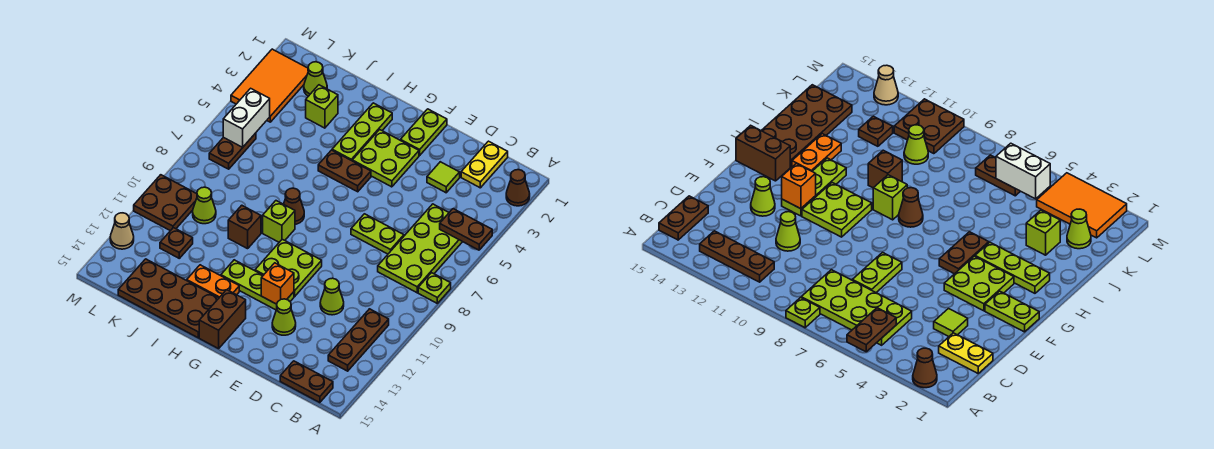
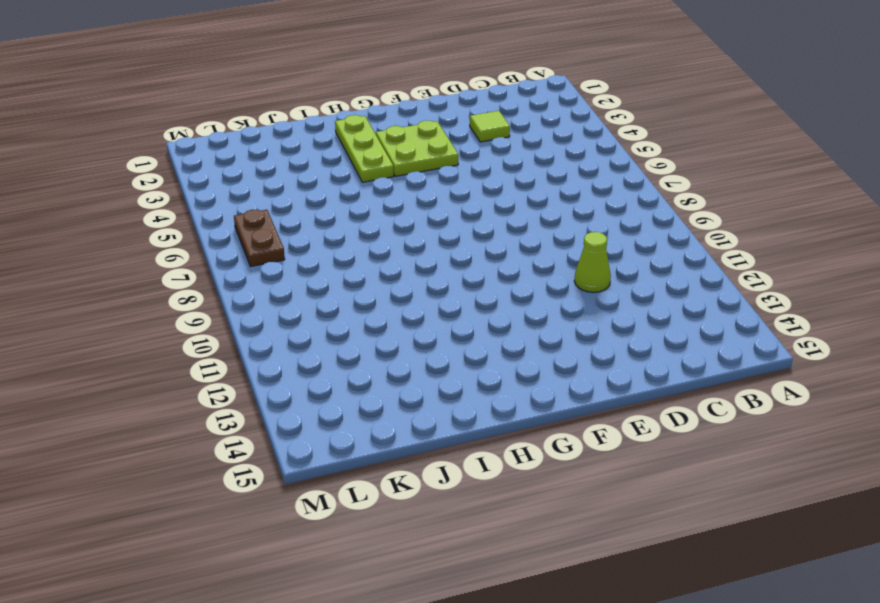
none -> brown cone A2 level 1
none -> lime plate A8 level 1
none -> lime plate B5:C8 level 1
none -> brown plate B11:B13 level 1

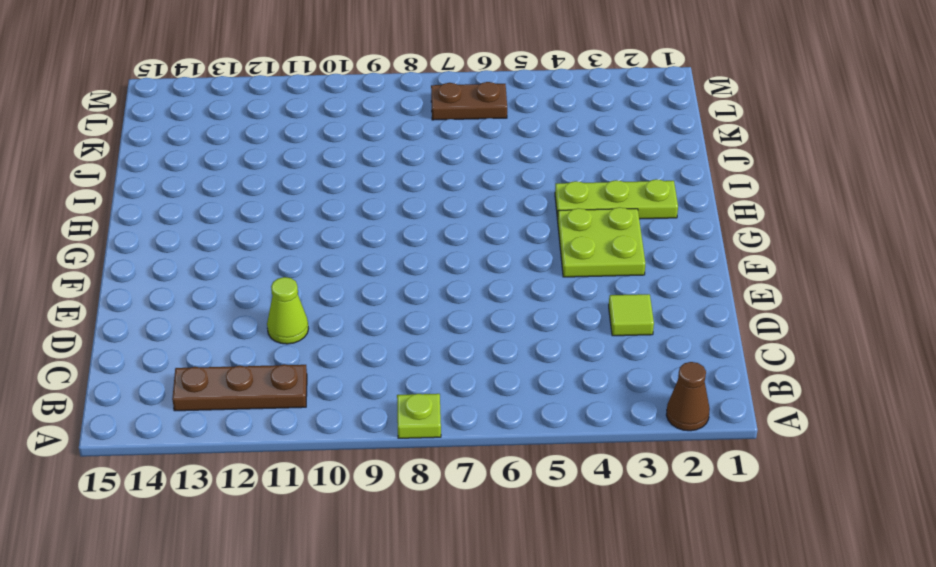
none -> lime plate B5:C8 level 1
none -> brown plate B15:C15 level 1
none -> yellow plate C1:C2 level 1
none -> lime plate D7:E7 level 1

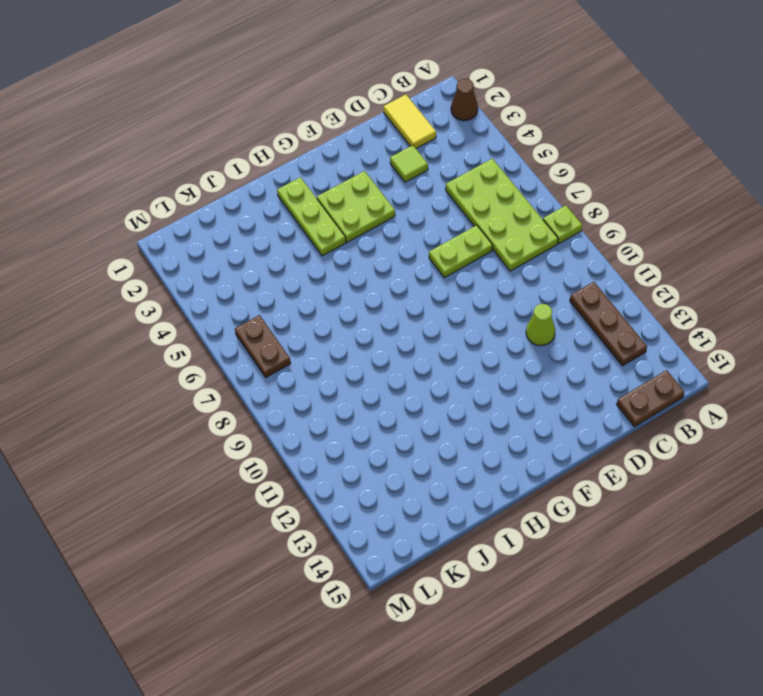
yellow tile C1:C2 level 1 -> yellow plate C1:C2 level 1
none -> lime cone E13 level 1
none -> lime plate F1:F2 level 1
none -> lime plate F10:G11 level 1
none -> lime plate F12:H12 level 1

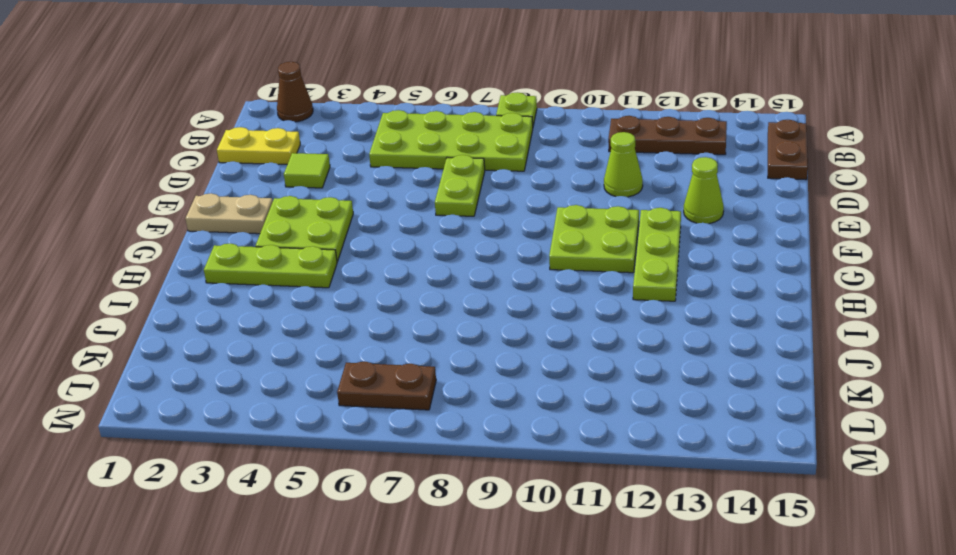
tan plate F1:F2 level 1 -> lime plate F1:F2 level 1
none -> brown plate G5:H5 level 1
none -> brown brick G14:G15 level 1
none -> brown cone H8 level 1
none -> lime brick H9 level 1

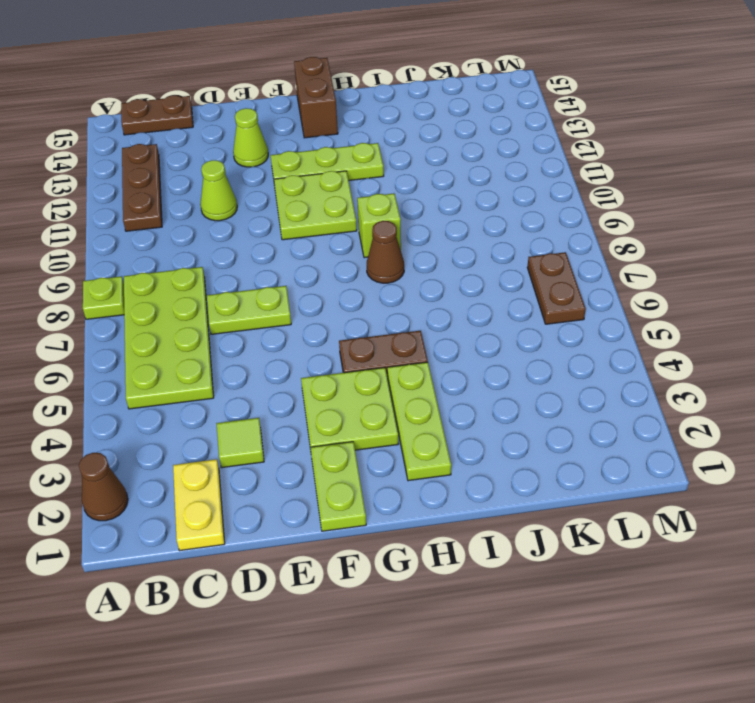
none -> orange plate H13:I13 level 1
none -> brown plate H14:K15 level 1
none -> brown brick I10 level 1
none -> lime brick J3 level 1

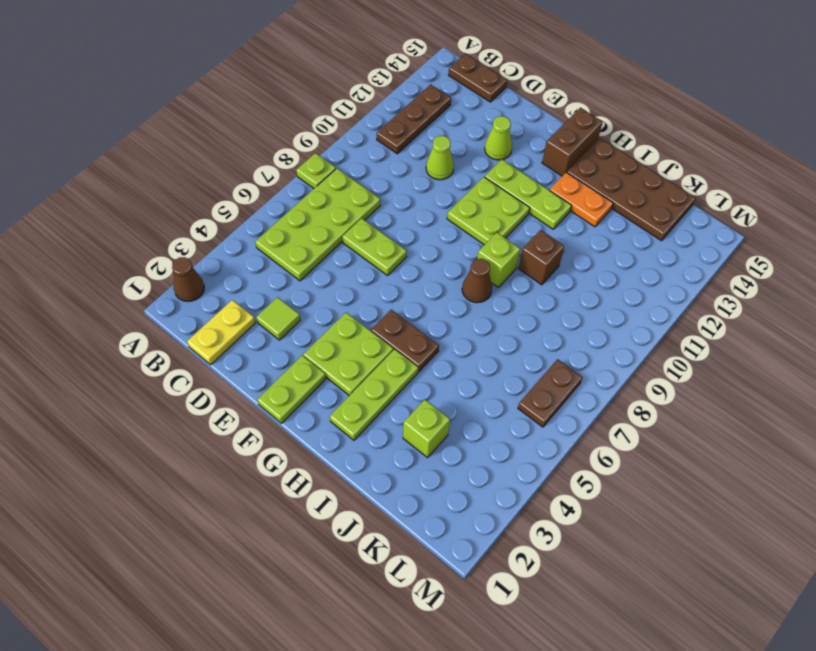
none -> lime cone K2 level 1
none -> lime cone K10 level 1
none -> brown plate K12 level 1
none -> orange tile L2:M4 level 1

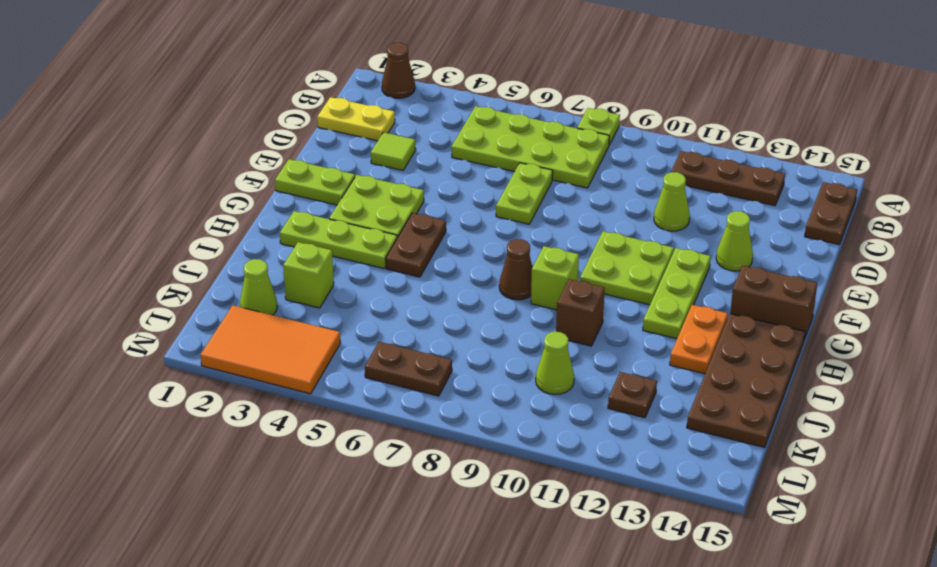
none -> brown plate L10:M11 level 1
none -> tan cone M13 level 1
none -> brown plate A5:B5 level 2
none -> orange brick F12 level 2

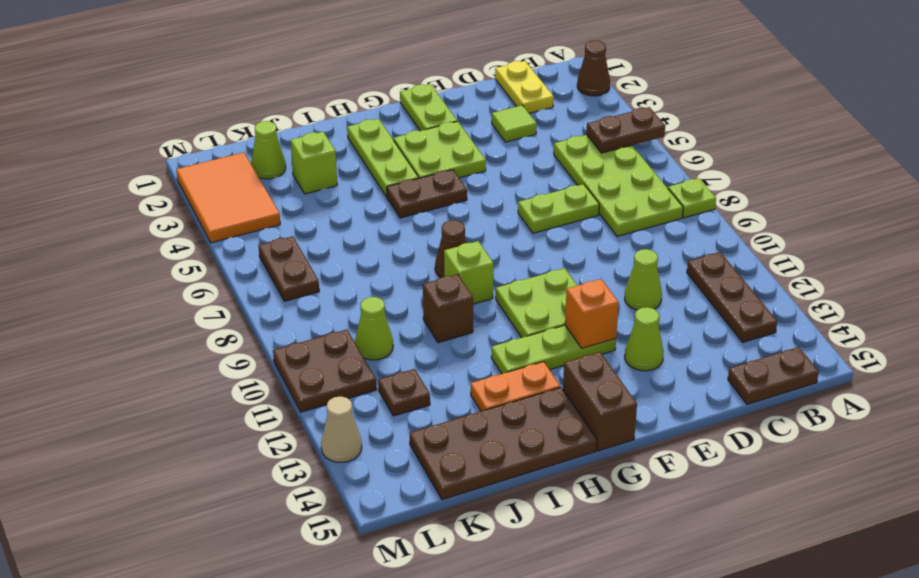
none -> white brick L5:L6 level 2

